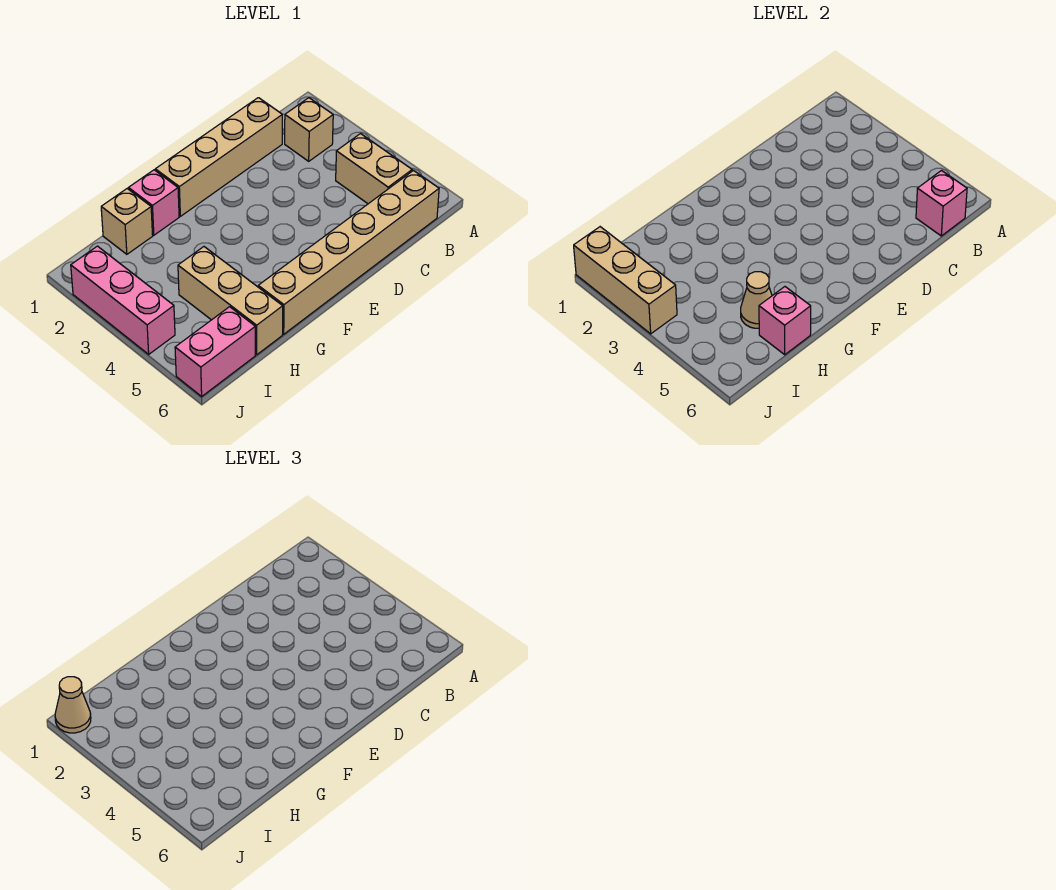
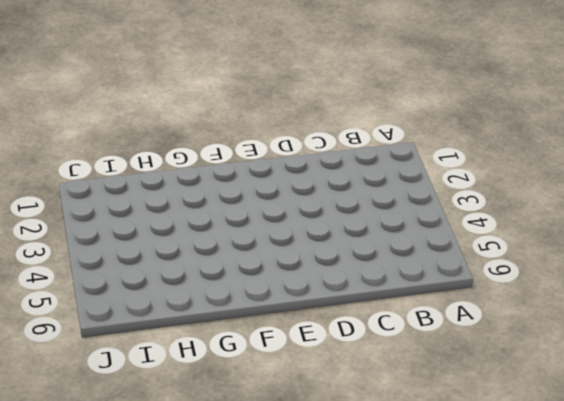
none -> tan brick B2 level 1
none -> tan brick B4:B5 level 1
none -> tan brick B6:G6 level 1

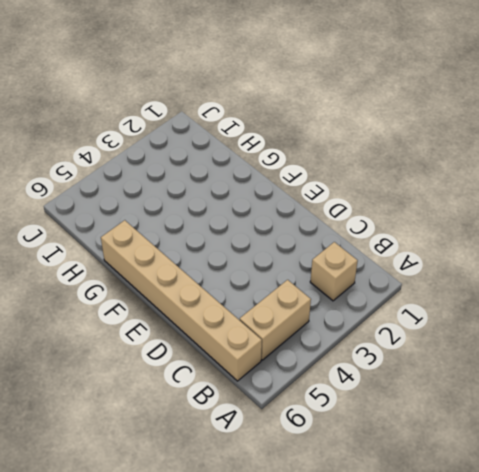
none -> tan brick C1:F1 level 1
none -> pink brick G1 level 1
none -> tan brick H1 level 1

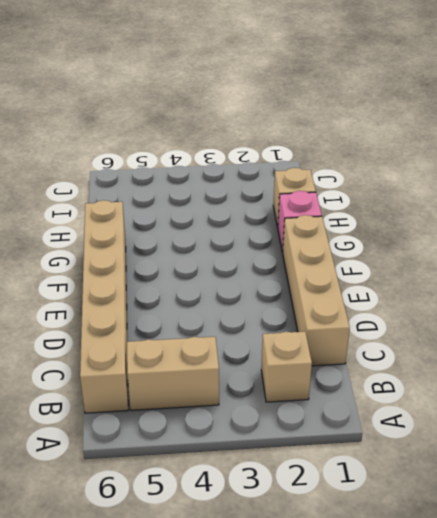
none -> tan brick H4:H6 level 1
none -> pink brick I6:J6 level 1
none -> pink brick J2:J4 level 1

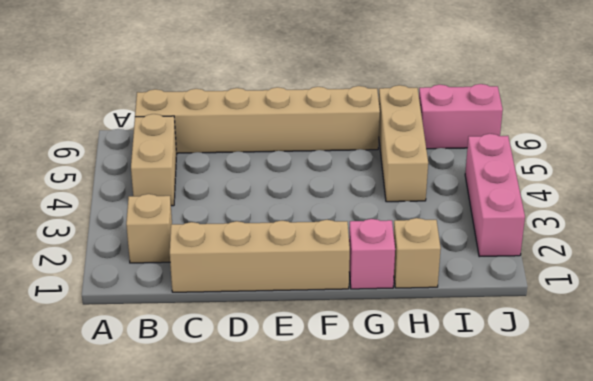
none -> pink brick B6 level 2
none -> tan cone H5 level 2
none -> pink brick H6 level 2

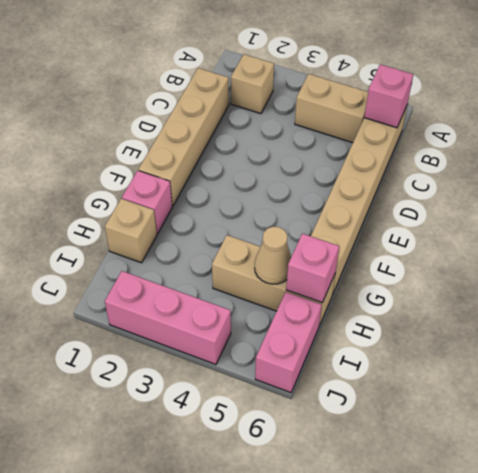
none -> tan brick J1:J3 level 2
none -> tan cone J1 level 3

